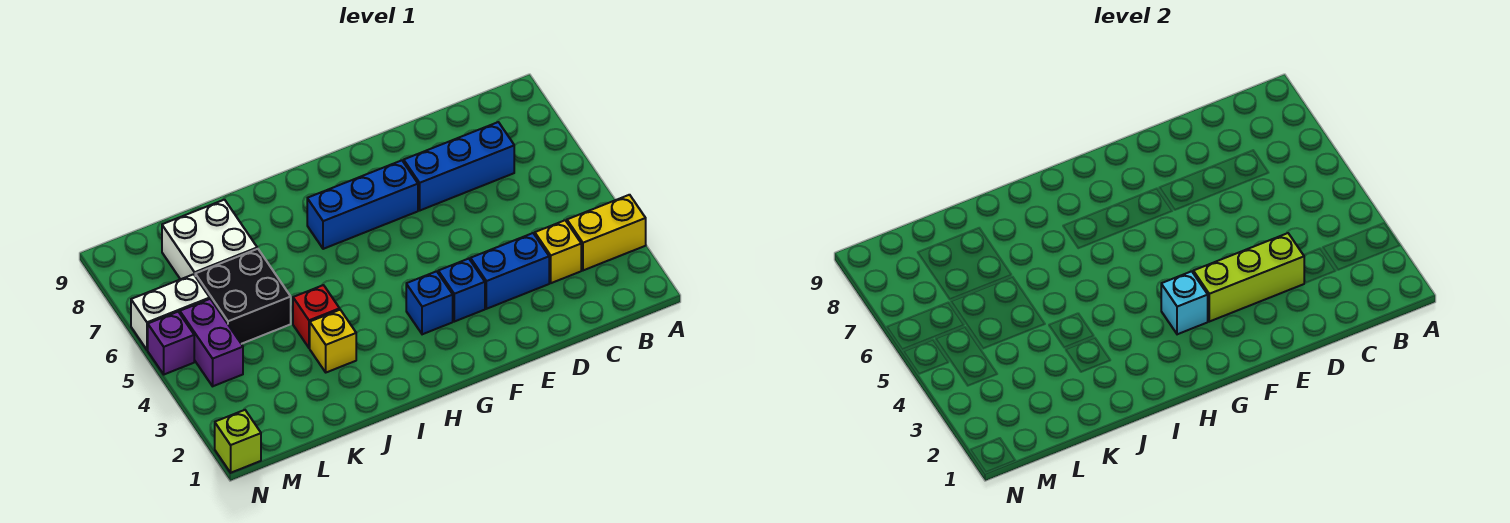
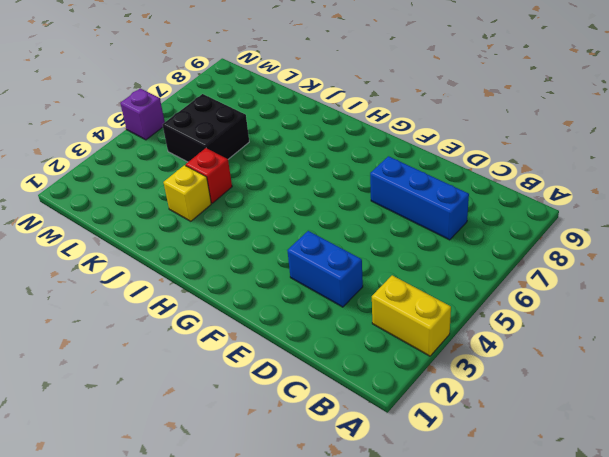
none -> yellow brick C3 level 1
none -> blue brick F3 level 1
none -> blue brick F7:H7 level 1

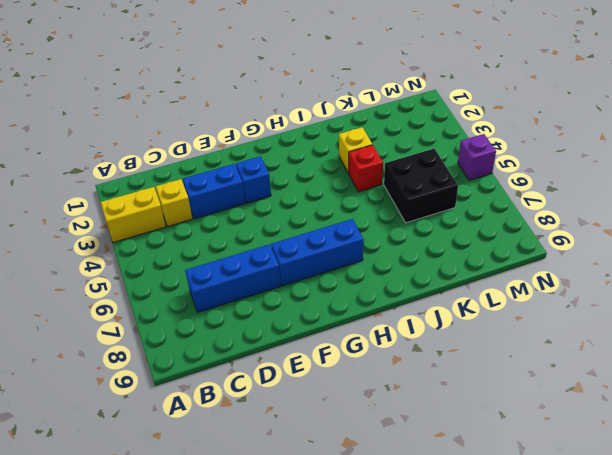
none -> blue brick G3 level 1
none -> white brick K7:L8 level 1
none -> purple brick M4:M5 level 1

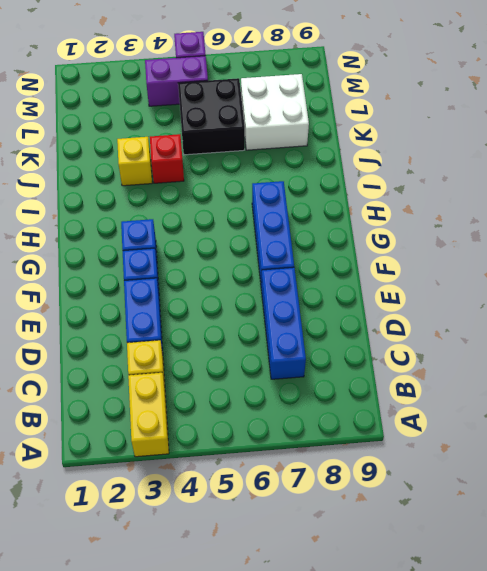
none -> white brick M6:N6 level 1
none -> lime brick N1 level 1
none -> lime brick D3:F3 level 2

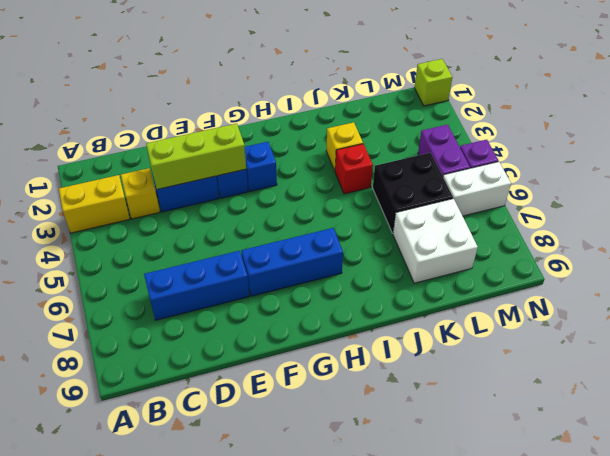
none -> cyan brick G3 level 2

